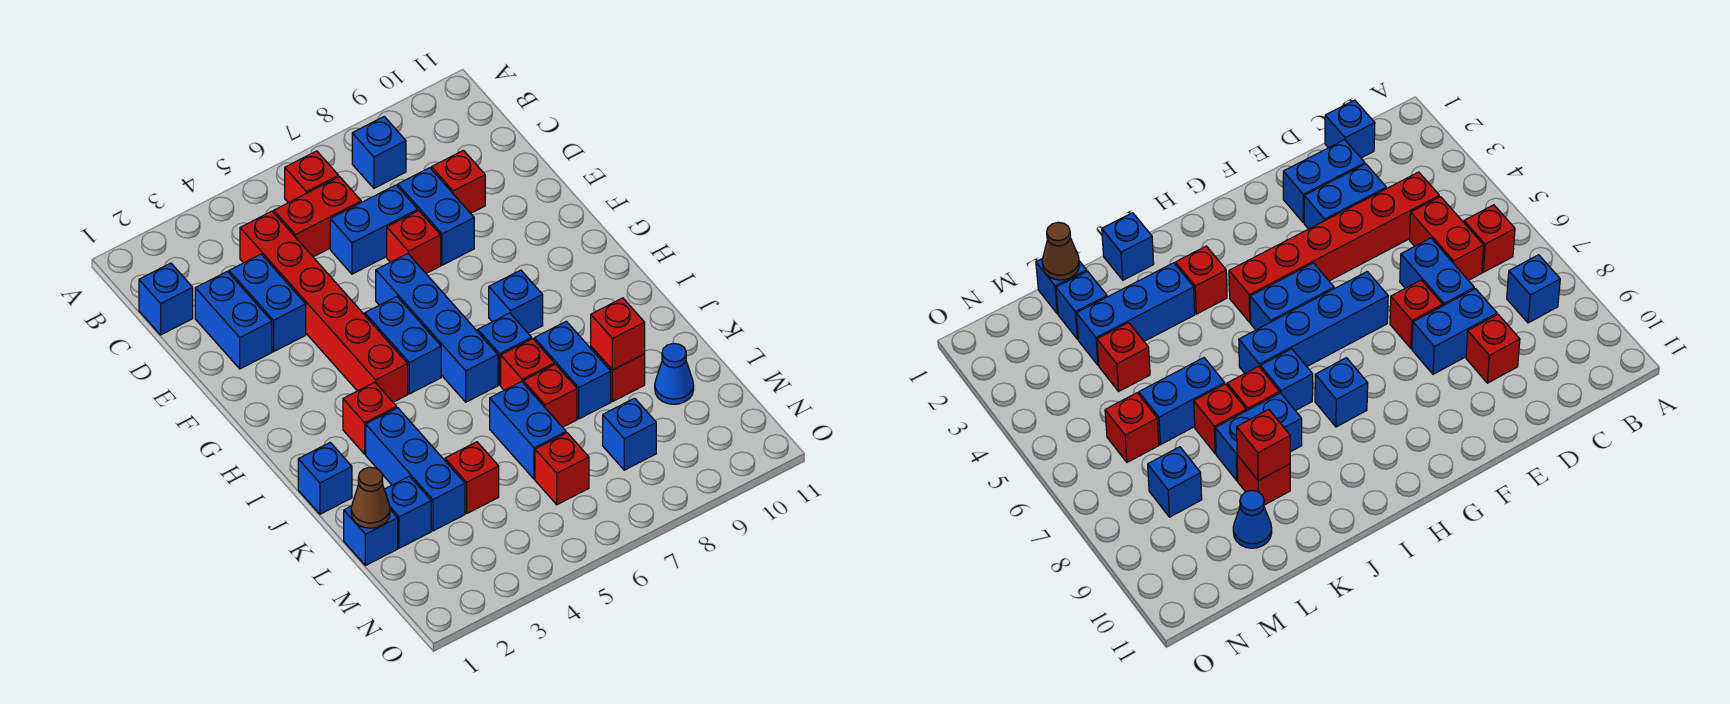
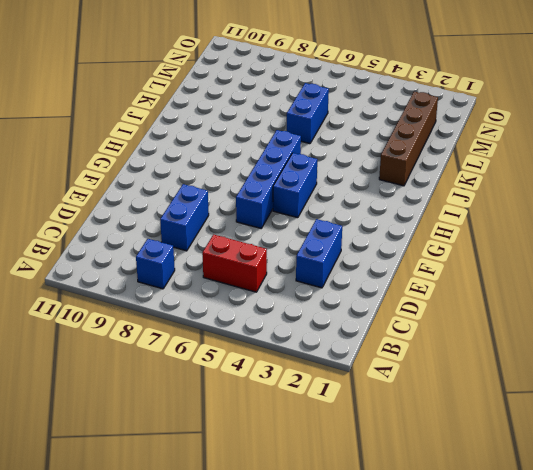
brown brick J2:M2 level 1 -> blue brick L2 level 1
none -> red brick B6 level 1
none -> blue brick C1 level 1
none -> red brick C4:H4 level 1
none -> blue brick D2:E2 level 1

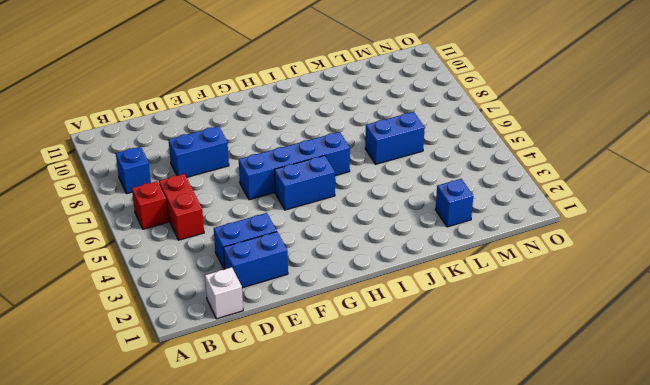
white brick C1 level 1 -> blue brick C1 level 1
none -> red brick C4:H4 level 1
none -> blue brick D6:D7 level 1
none -> red brick D9 level 1
none -> red brick E7 level 1

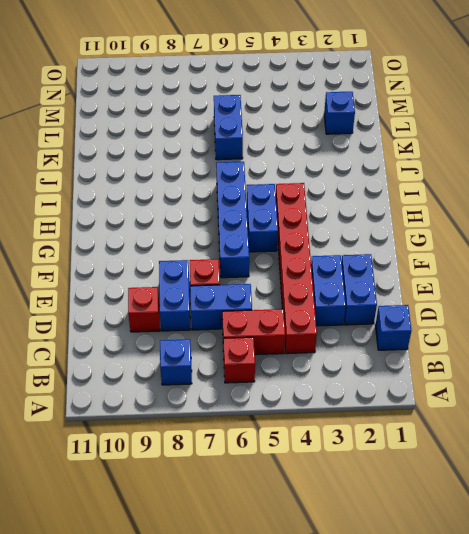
none -> blue brick H8 level 1
none -> red brick I3 level 1
none -> blue brick I7 level 1
none -> blue brick J1 level 1

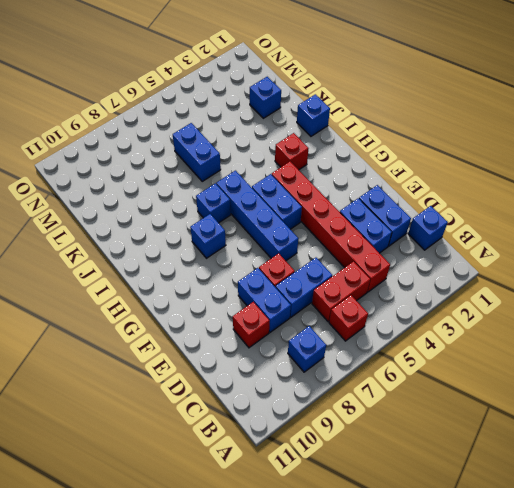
none -> blue brick J3:L3 level 1
none -> red brick J7 level 1
none -> blue brick J8:K8 level 1
none -> red brick K7 level 1

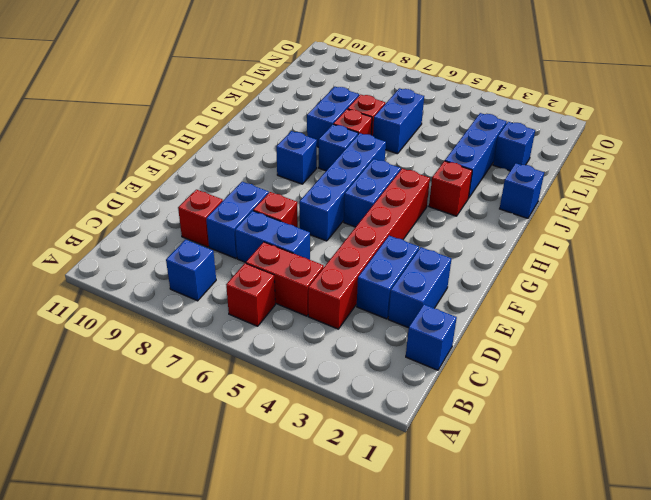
none -> red brick K9 level 1
none -> blue brick L1 level 1
none -> red brick L4 level 1
none -> blue cone L10 level 1

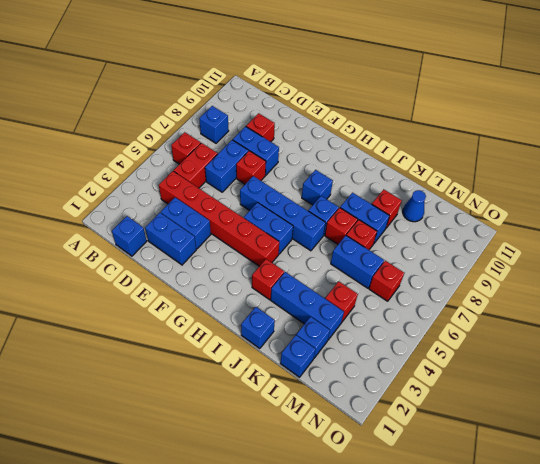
none -> blue brick M8 level 1
none -> red brick K9 level 2
none -> brown cone L1 level 2

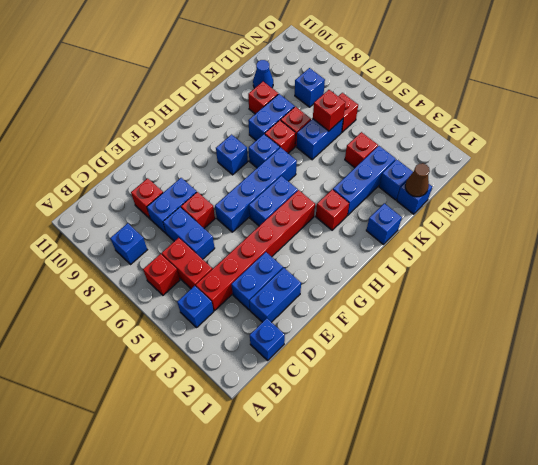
blue brick B4 level 1 -> none
red brick L6 level 2 -> red brick K9 level 2

